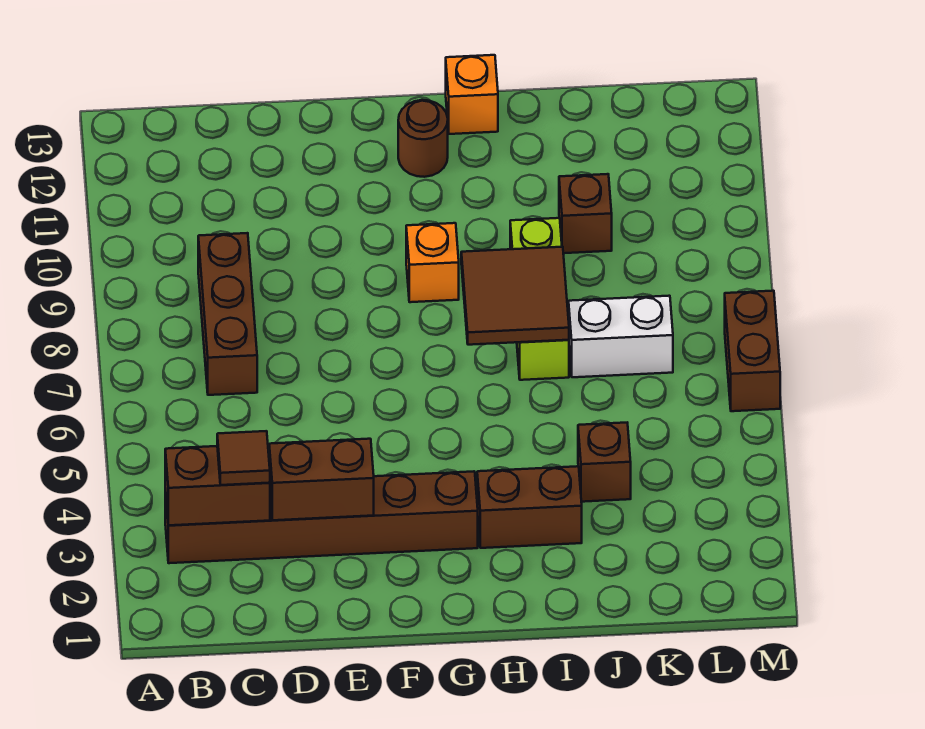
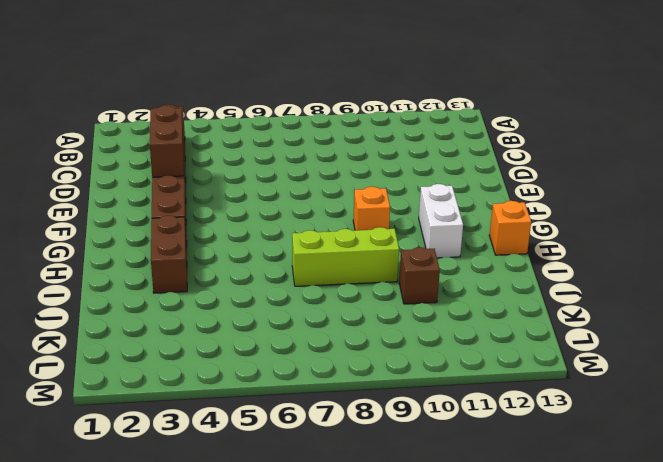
white brick G11:H11 level 1 -> white brick J7:K7 level 1
none -> brown brick C7:C9 level 1
none -> brown round brick G12 level 1
none -> brown brick J4 level 1

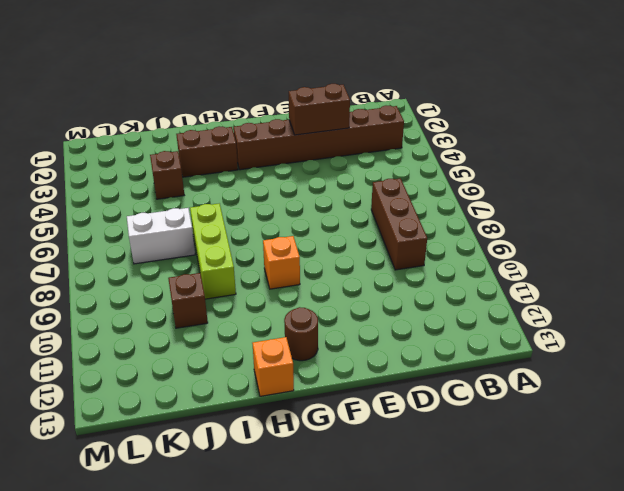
none -> brown brick M6:M7 level 1
none -> brown brick B3:C3 level 2
none -> brown tile H7:I8 level 2

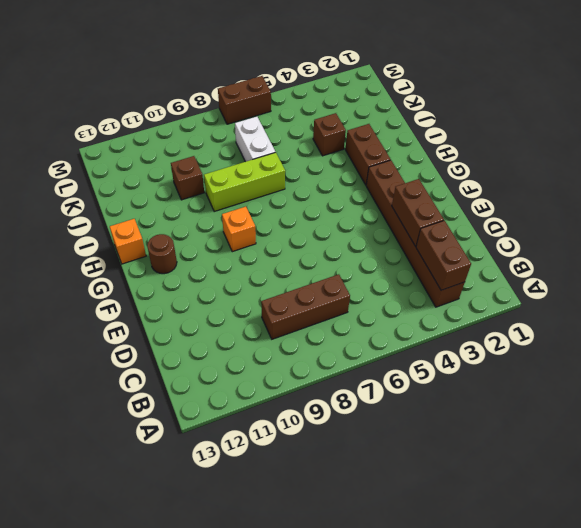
none -> brown tile H7:I8 level 2
none -> brown tile C3 level 3

